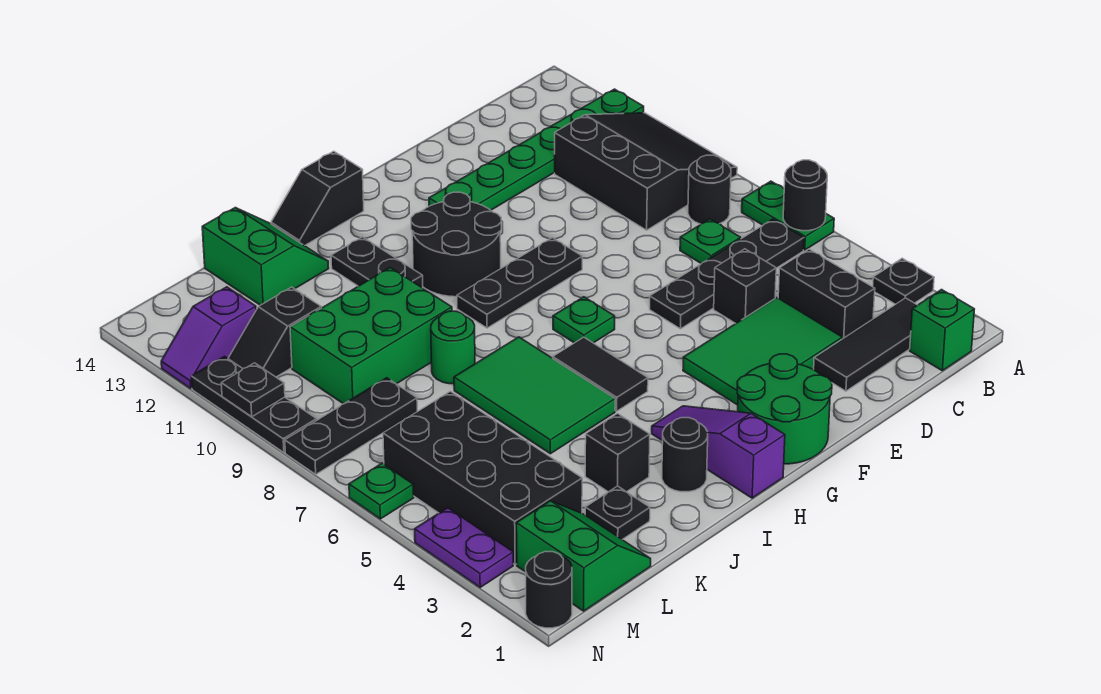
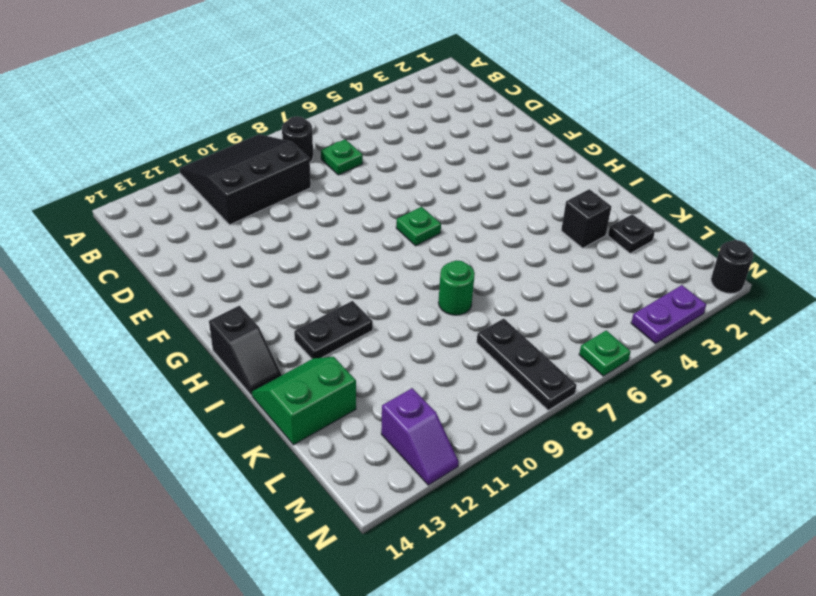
none -> black plate A3 level 1
none -> green plate A6:A7 level 1
none -> green plate A12:F12 level 1
none -> green brick B1 level 1

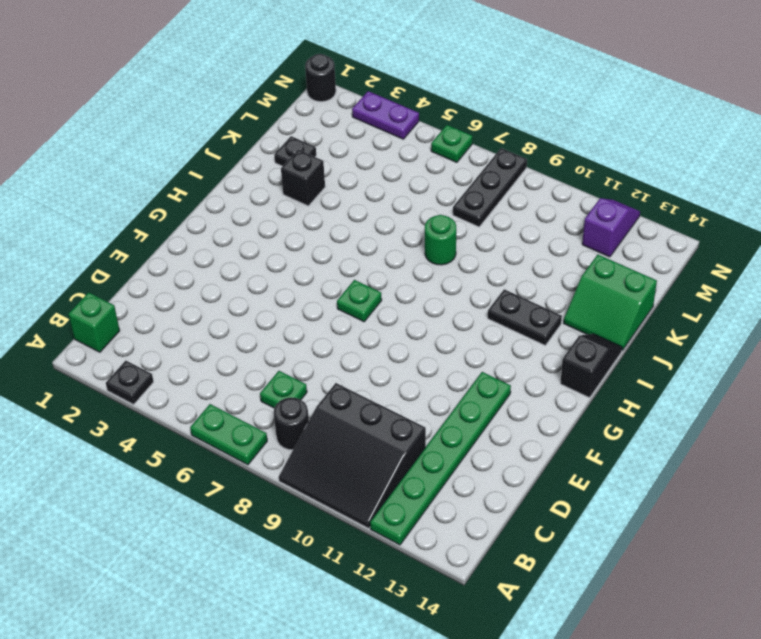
none -> black tile B2:D2 level 1
none -> black plate B6:E6 level 1
none -> black brick C3:C4 level 1
none -> green tile D3:F4 level 1

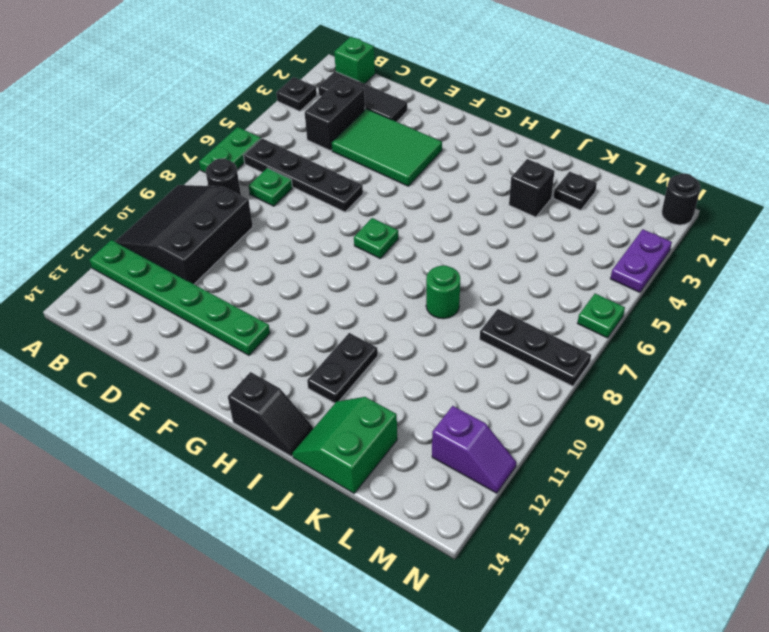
none -> black brick D5 level 1
none -> green round brick F1:G2 level 1
none -> black plate F9:H9 level 1
none -> black round brick G10:H11 level 1

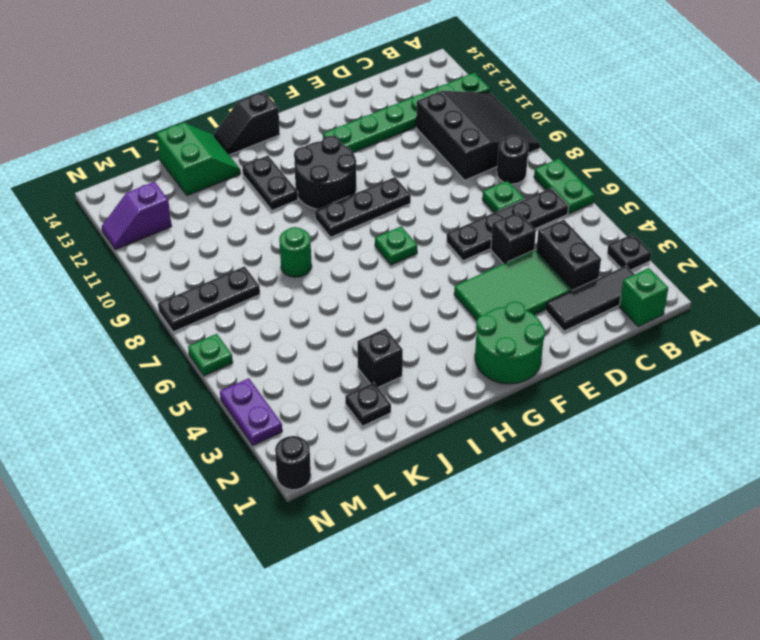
none -> purple slope H1:H3 level 1 top 1
none -> black tile H5:H6 level 1
none -> black round brick I2 level 1
none -> green tile I5:J7 level 1

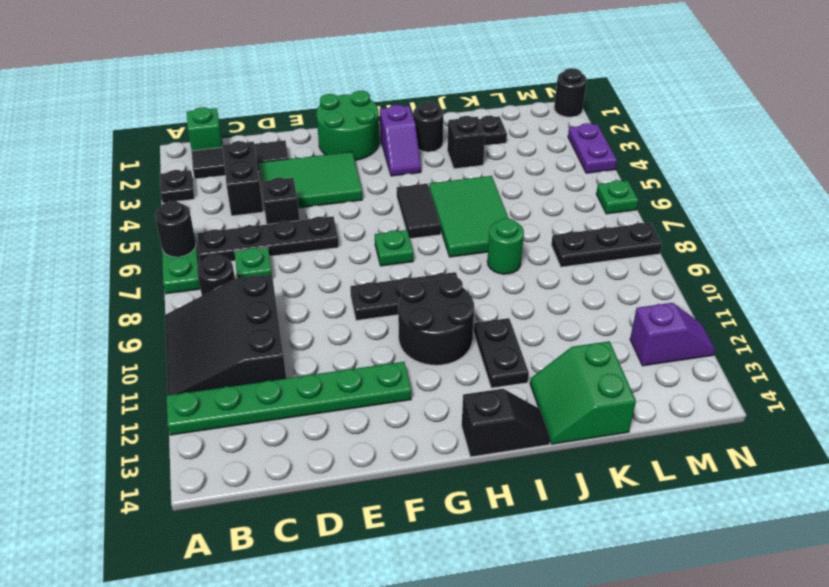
purple slope H2:H3 level 1 top 2 -> purple slope H1:H3 level 1 top 1
none -> green brick J9:L10 level 1
none -> green slope L1:M2 level 1 top M
none -> black brick L3:M6 level 1
none -> black slope L11:M11 level 1 top L

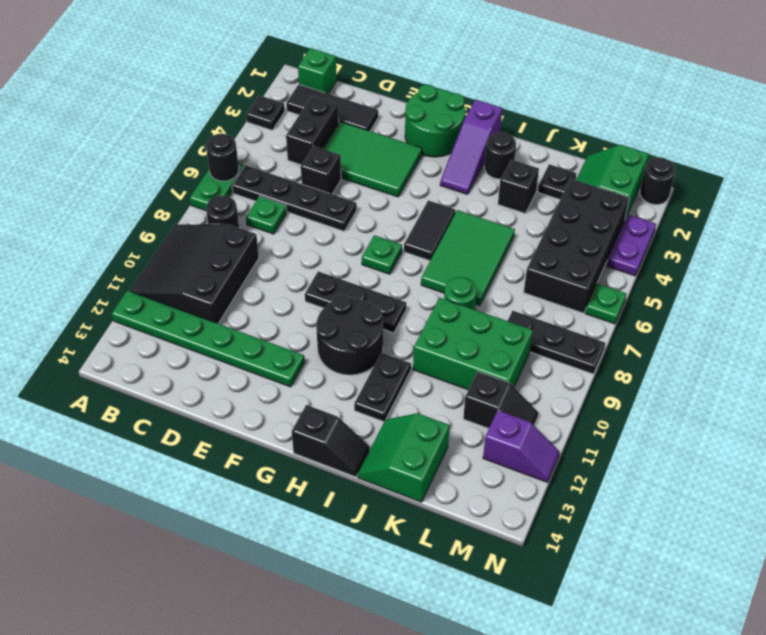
none -> black plate N9:N11 level 1
none -> black plate N10 level 2

